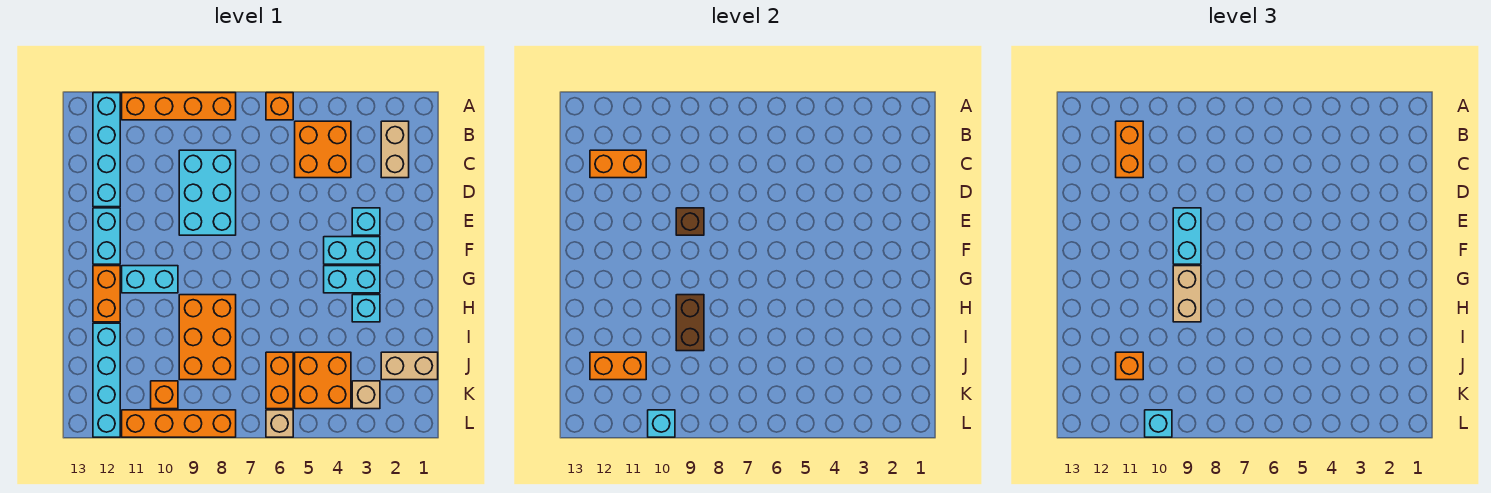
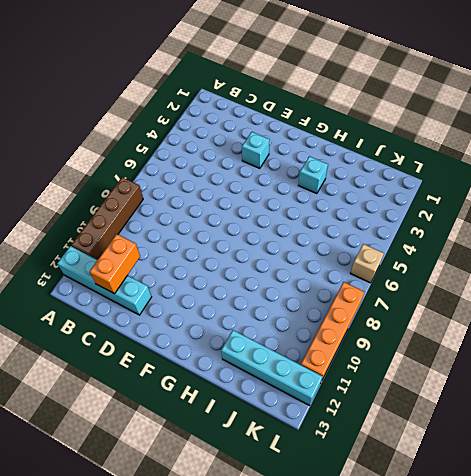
brown brick A8:A11 level 1 -> orange brick A8:A11 level 1
none -> orange brick A6 level 1
none -> tan brick B2:C2 level 1
none -> orange brick B4:C5 level 1
none -> cyan brick C8:E9 level 1

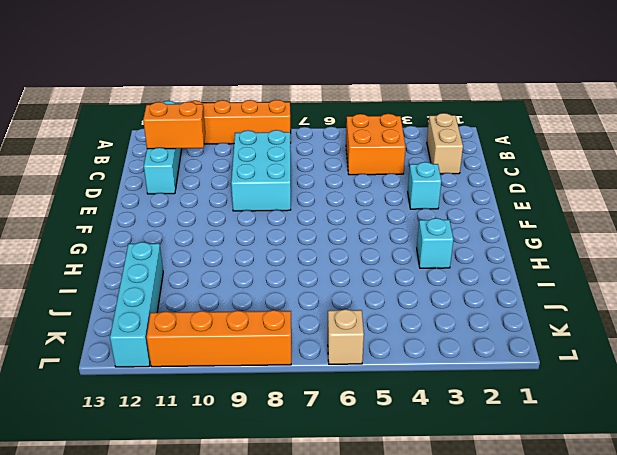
none -> orange brick A6 level 1
none -> cyan brick E12:F12 level 1
none -> cyan brick F3:F4 level 1
none -> cyan brick G3:G4 level 1

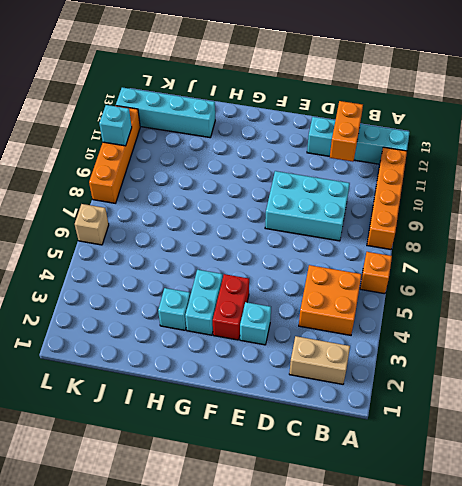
red brick F3:F4 level 1 -> cyan brick F3:F4 level 1
none -> cyan brick E12:F12 level 1
none -> cyan brick G10:G11 level 1
none -> orange brick G12:H12 level 1
none -> orange brick H8:J9 level 1

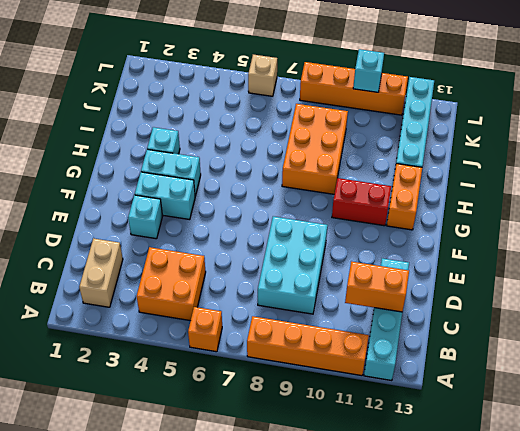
red brick G10:G11 level 1 -> cyan brick G10:G11 level 1
none -> cyan brick E12:F12 level 1
none -> tan brick J1:J2 level 1
none -> orange brick J4:K5 level 1
none -> orange brick J6:K6 level 1

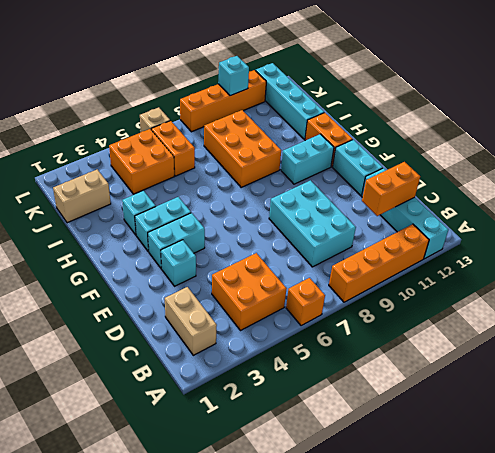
none -> tan brick K3 level 1
none -> orange brick K10 level 1
none -> brown brick E9 level 2
none -> brown brick H9:I9 level 2

